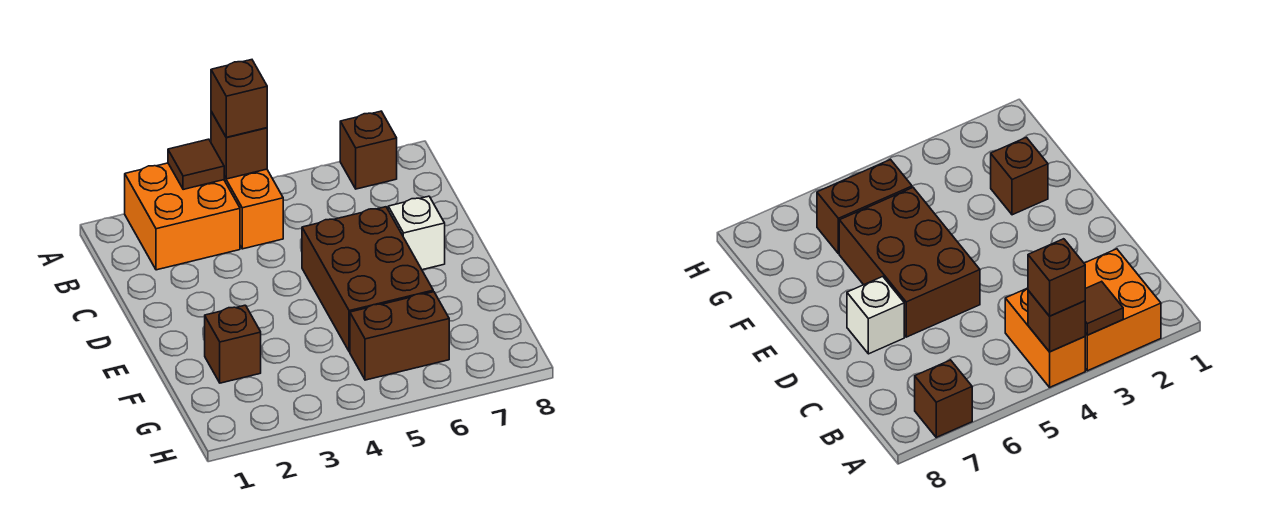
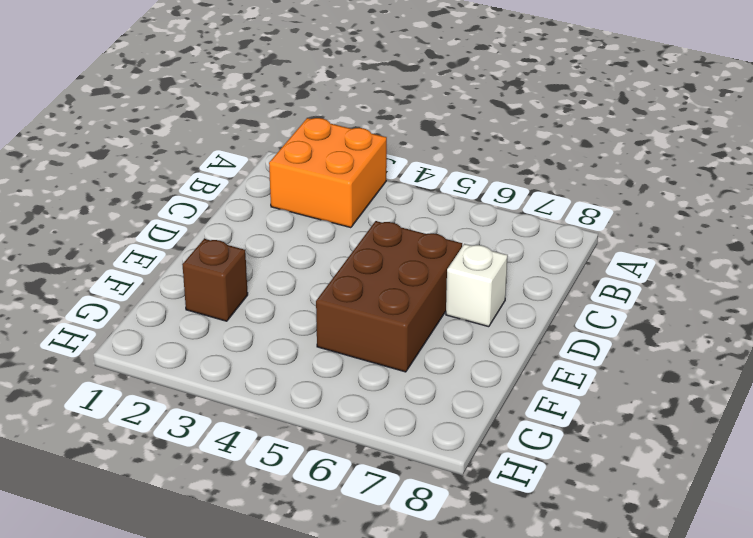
none -> orange brick A4:B4 level 1
none -> brown brick A7 level 1

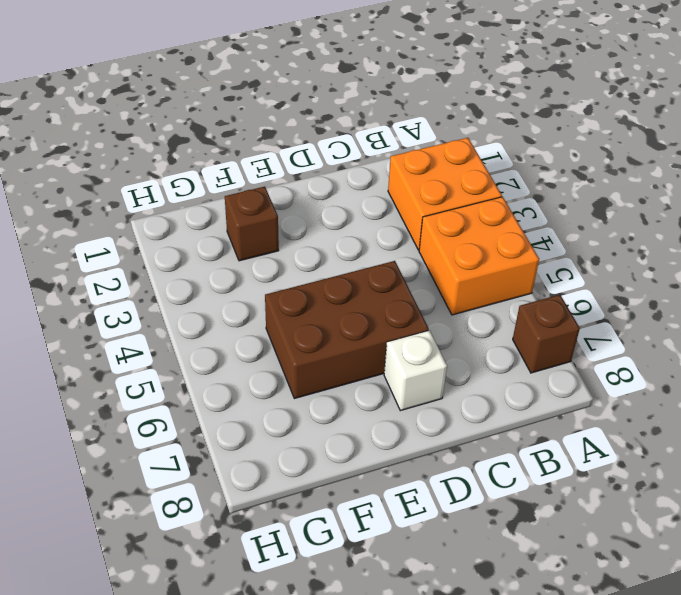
orange brick A4:B5 level 1 -> orange brick A4:B4 level 1
none -> brown brick G5:G6 level 1
none -> brown tile A3 level 2

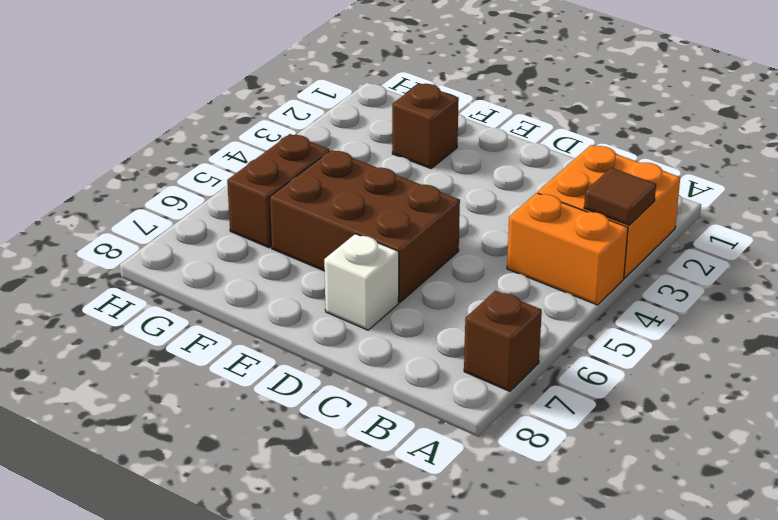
none -> brown brick A4 level 2
none -> brown brick A4 level 3

